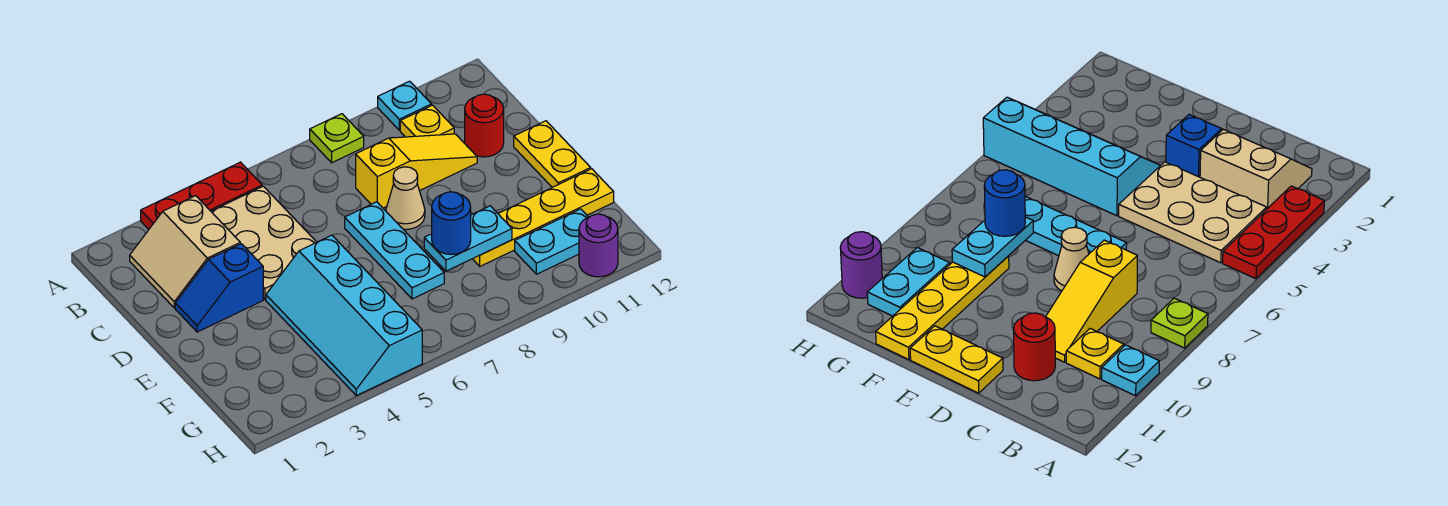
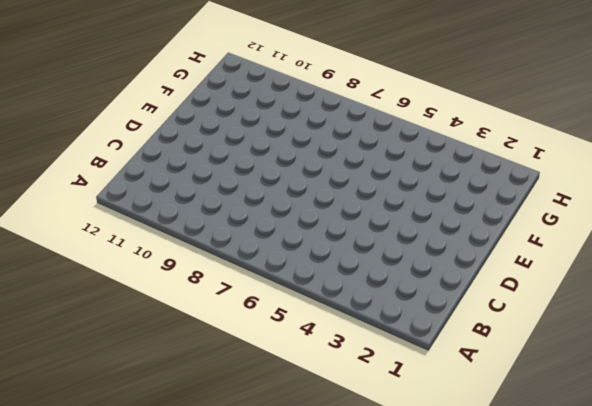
none -> red plate A3:A5 level 1
none -> lime plate A8 level 1
none -> cyan plate A10 level 1

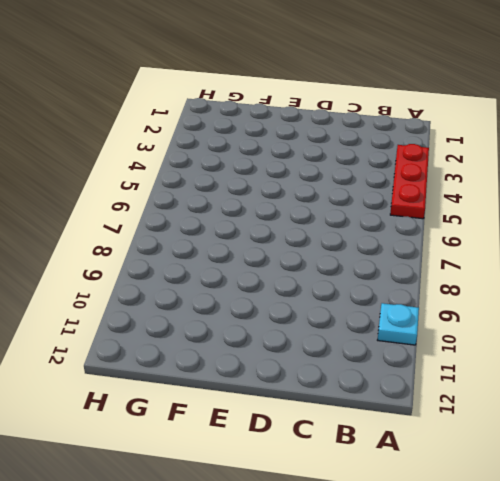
none -> lime plate A8 level 1
none -> tan slope B2:C3 level 1 top 3
none -> tan plate B4:D5 level 1

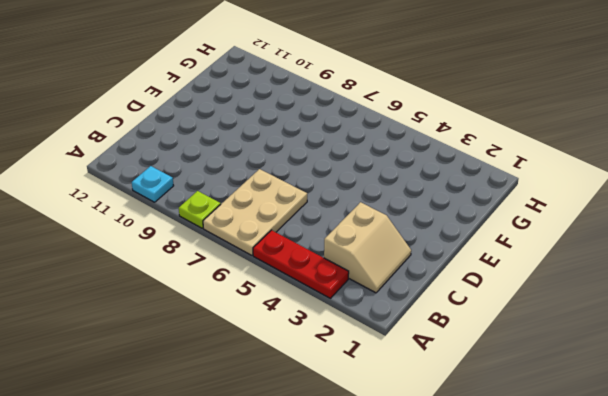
tan plate A6:C7 level 1 -> tan plate B4:D5 level 1
none -> yellow plate B10 level 1
none -> yellow slope C8:C10 level 1 top 8
none -> red round brick C11 level 1

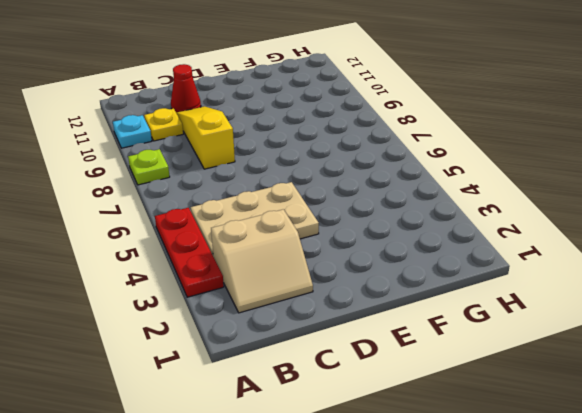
red cone C11 level 1 -> red round brick C11 level 1
none -> blue slope D2:D3 level 1 top 3
none -> cyan plate D7:F7 level 1
none -> tan cone D8 level 1

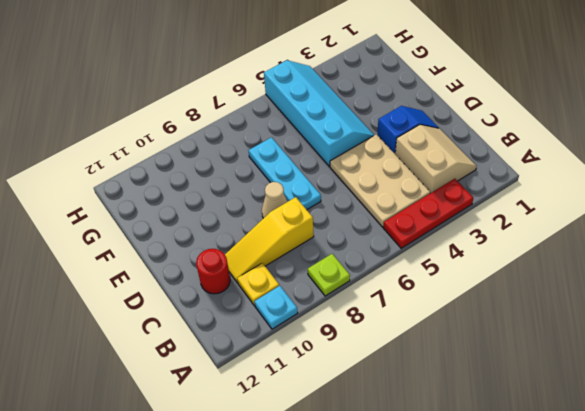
none -> yellow plate D12:E12 level 1
none -> yellow plate F9:F12 level 1
none -> cyan plate G10:G11 level 1

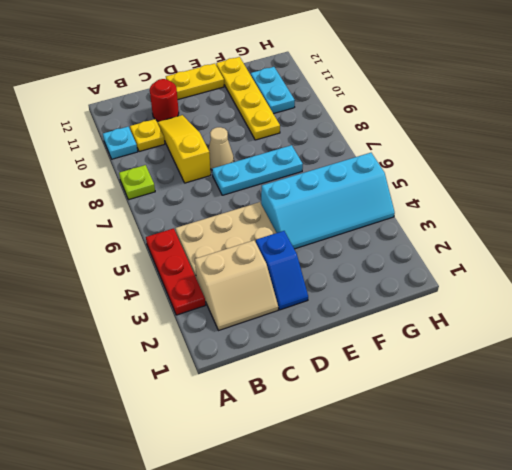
none -> purple round brick H11 level 1
none -> cyan plate F8:F9 level 2
none -> blue round brick F8 level 3

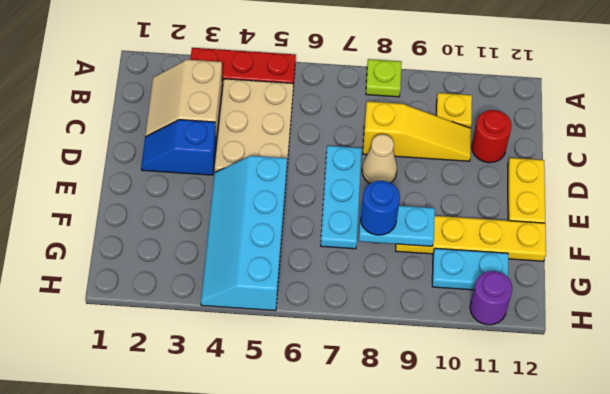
none -> cyan plate A10 level 1

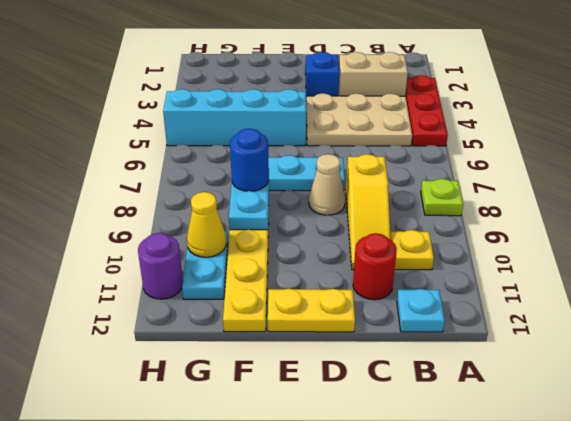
cyan plate B12 level 1 -> cyan plate A10 level 1
yellow cone G10 level 2 -> none

